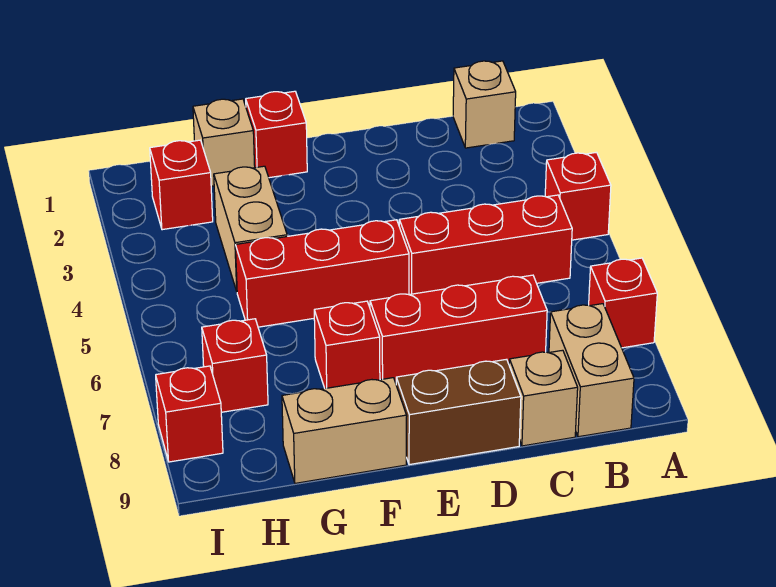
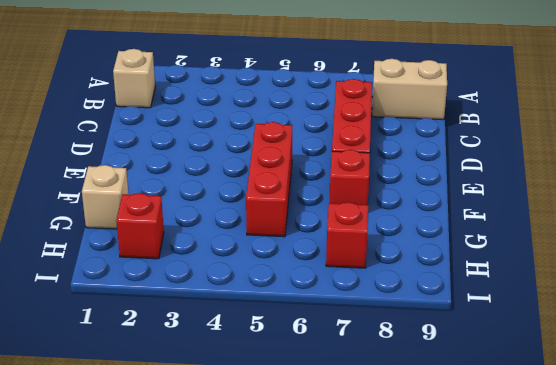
none -> red brick A4 level 1
none -> red brick A7 level 1
none -> red brick B5:D5 level 1

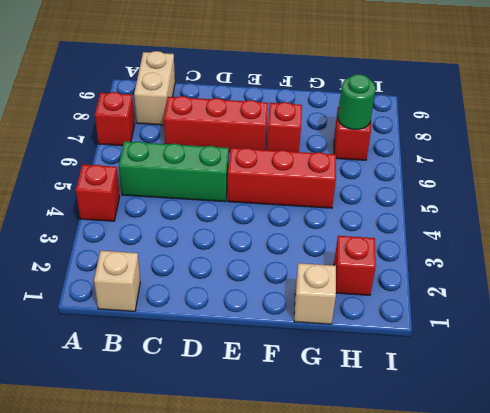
green brick B5:D5 level 1 -> red brick B5:D5 level 1
green round brick H7 level 2 -> none
none -> tan brick C9 level 1
none -> brown brick D9:E9 level 1
none -> red brick F1 level 1

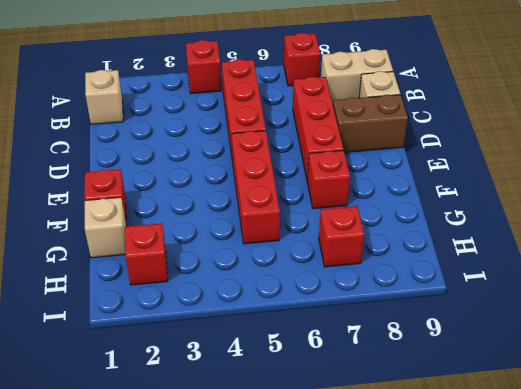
brown brick D8:D9 level 1 -> brown brick D9:E9 level 1
none -> tan brick F9:G9 level 1
none -> tan brick G3:G4 level 1
none -> red brick I8 level 1

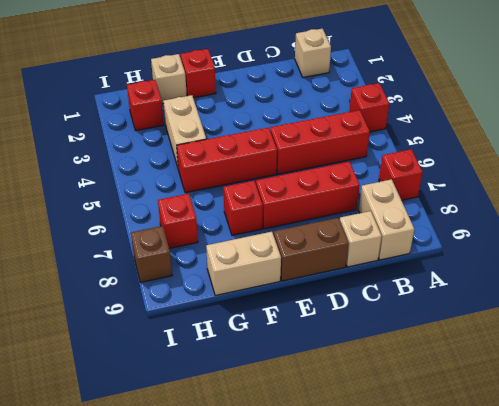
brown brick I8 level 1 -> red brick I8 level 1

